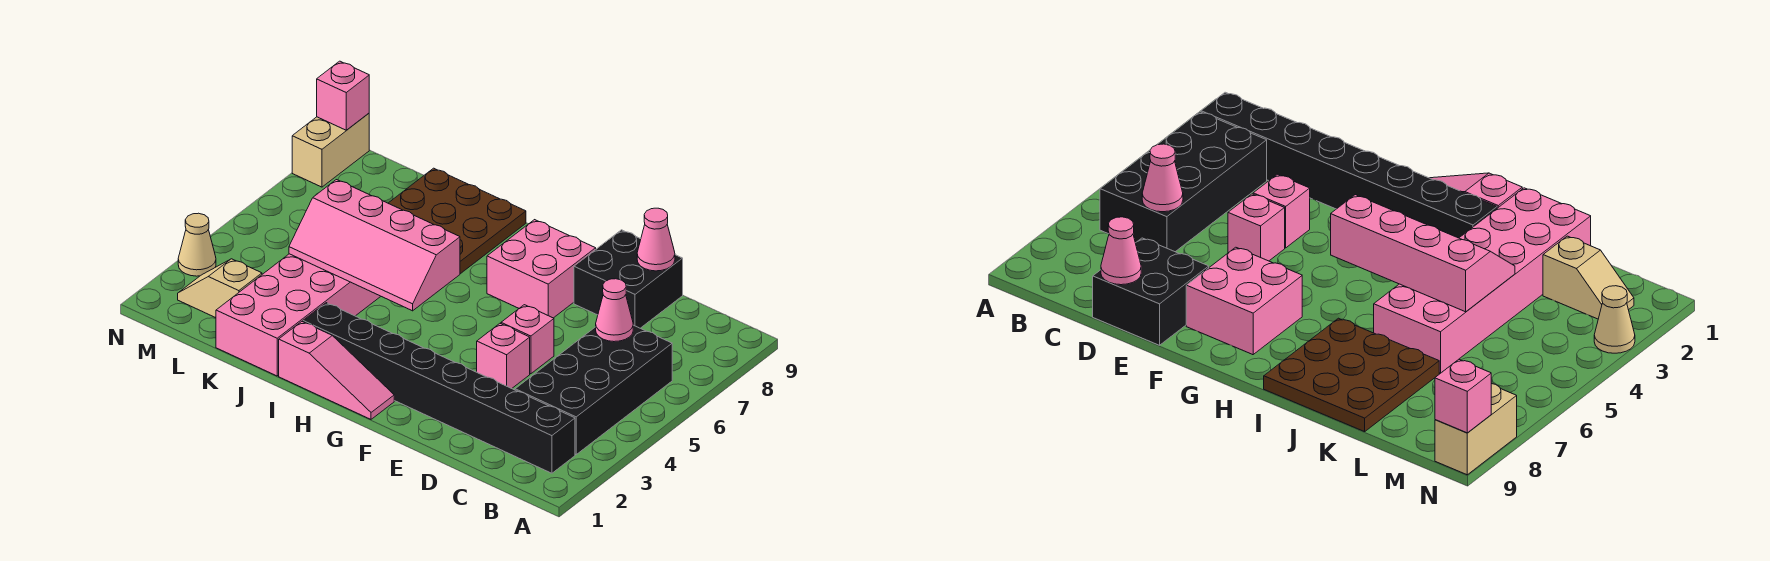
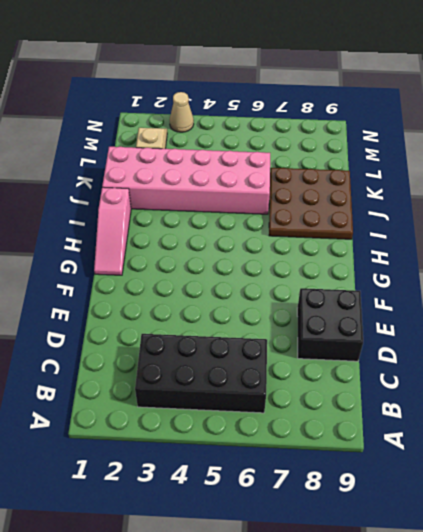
none -> black brick B2:I2 level 1
none -> pink brick E4 level 1
none -> pink brick E5 level 1

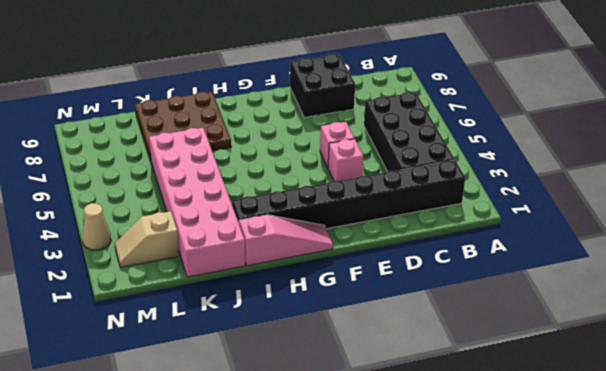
none -> pink brick F7:G8 level 1
none -> tan brick N8:N9 level 1
none -> pink cone C6 level 2

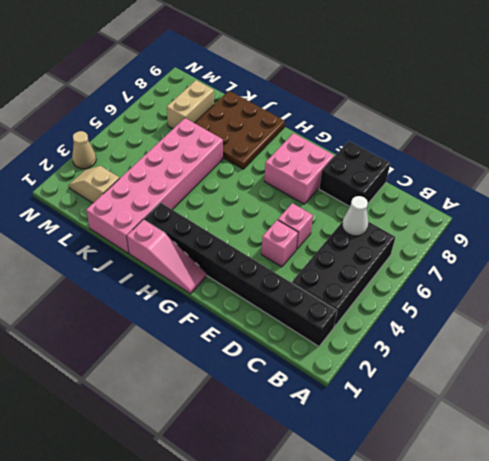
white cone C6 level 2 -> pink cone C6 level 2
tan brick L7:L8 level 1 -> tan brick N8:N9 level 1
none -> pink cone D9 level 2
none -> pink slope H4:K5 level 2 top 5
none -> pink brick N9 level 2

